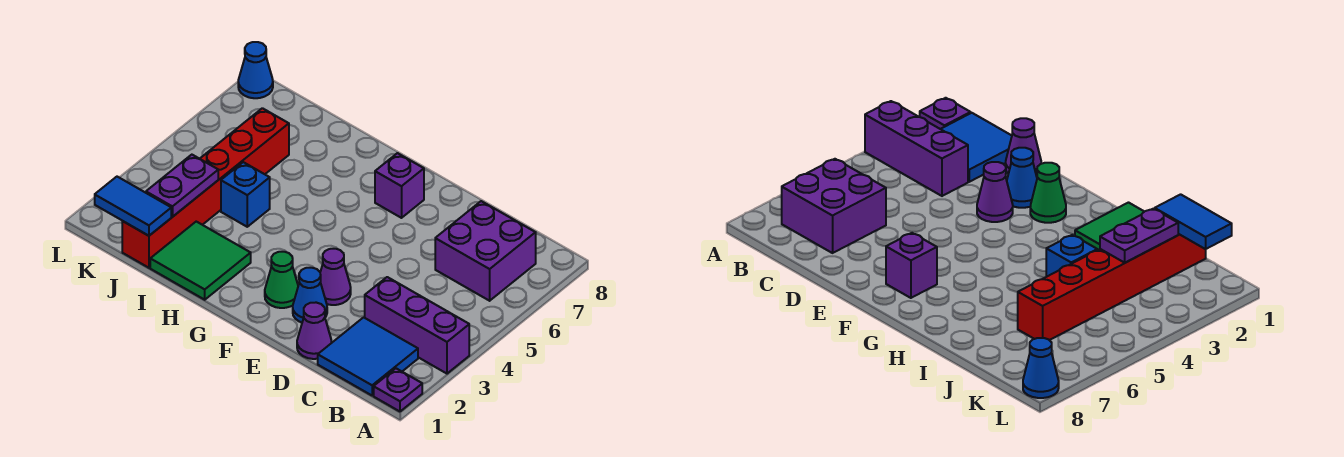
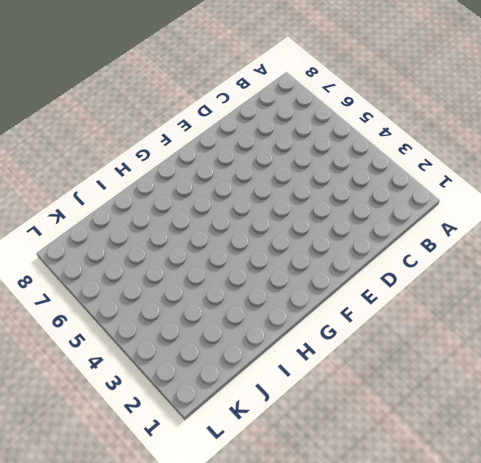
none -> purple plate A1 level 1
none -> purple brick A3:C3 level 1
none -> blue tile B1:C2 level 1

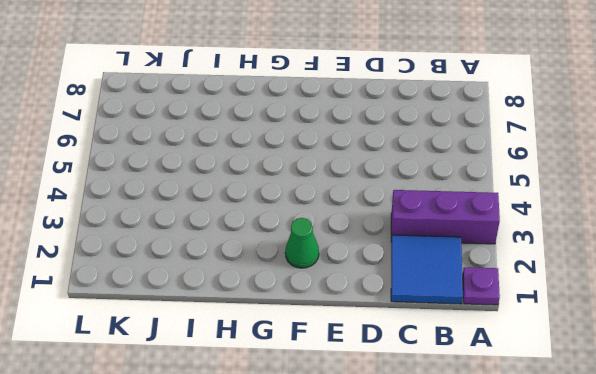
none -> purple brick B6:C7 level 1
none -> purple cone D1 level 1
none -> blue cone E2 level 1

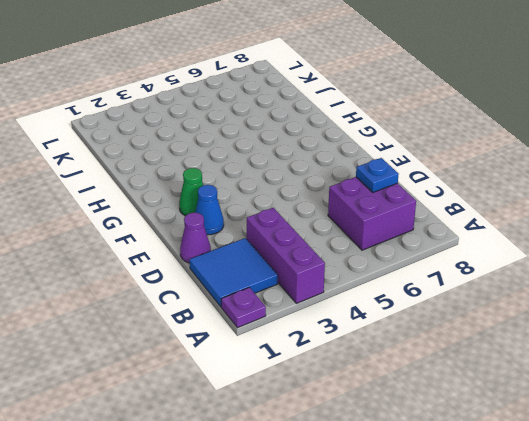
blue plate C7 level 2 -> none
none -> purple cone E3 level 1
none -> purple brick F7 level 1
none -> green tile H1:I2 level 1

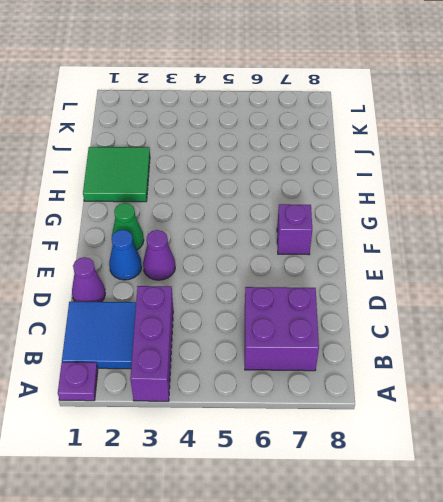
none -> blue brick I4 level 1
none -> red brick J1:J6 level 1
none -> blue cone L8 level 1

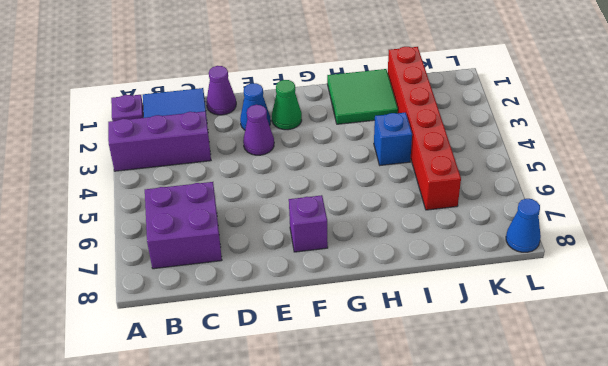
none -> blue tile J1:K1 level 2
none -> purple plate J2:J3 level 2

